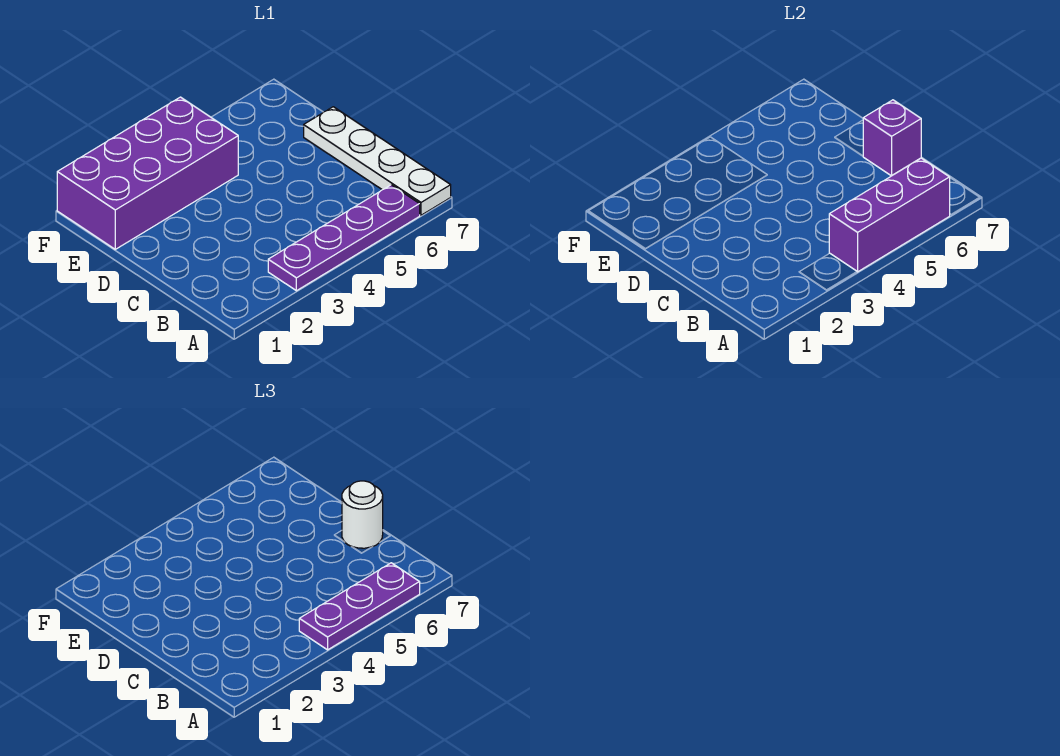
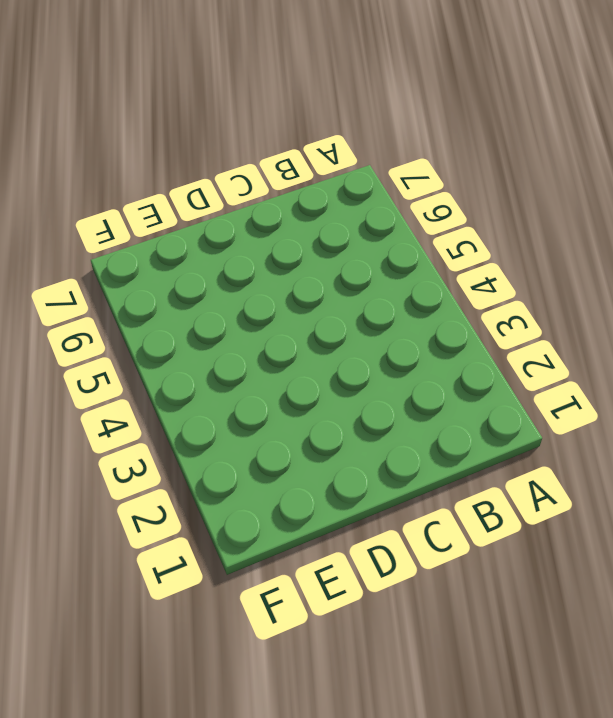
none -> purple plate A3:A6 level 1
none -> white plate A7:D7 level 1

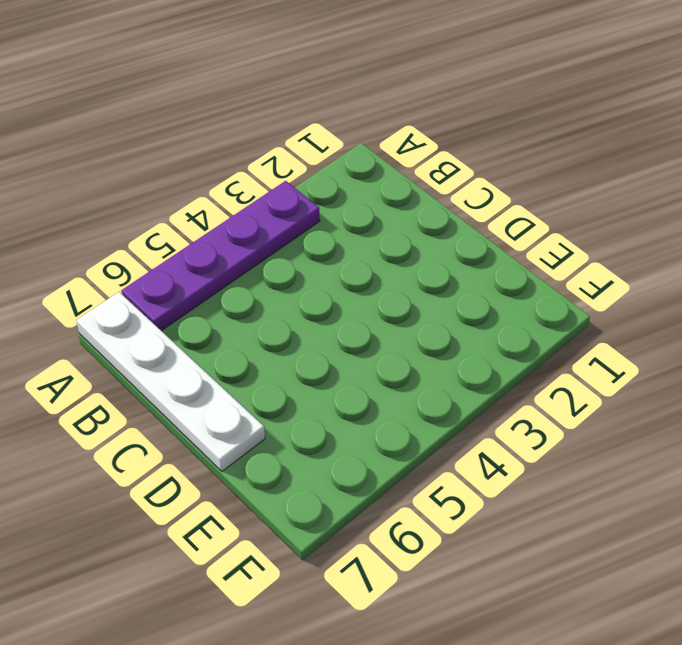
none -> purple brick E1:F4 level 1
none -> purple brick A4:A6 level 2

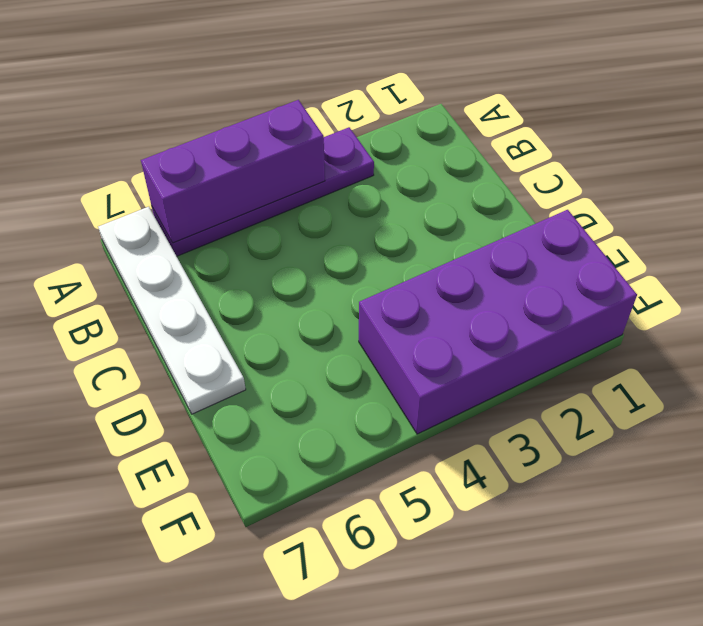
none -> purple brick C7 level 2
none -> purple plate A4:A6 level 3

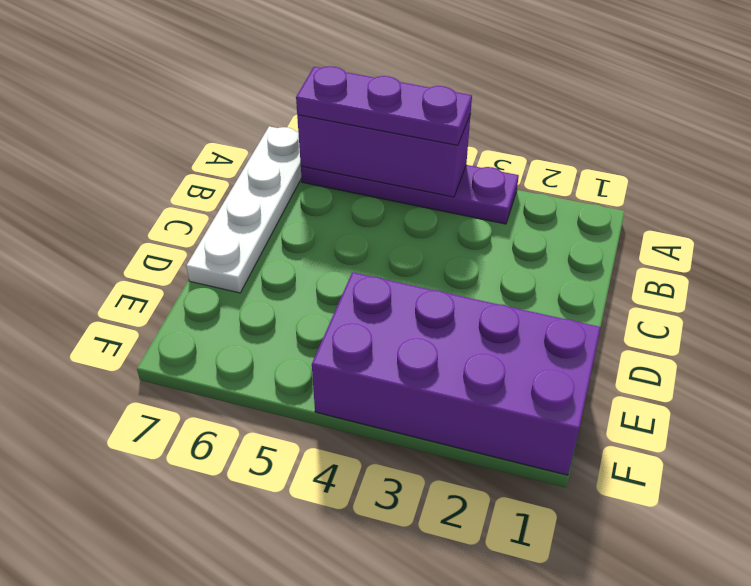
none -> purple brick C7 level 2
none -> white round brick C7 level 3

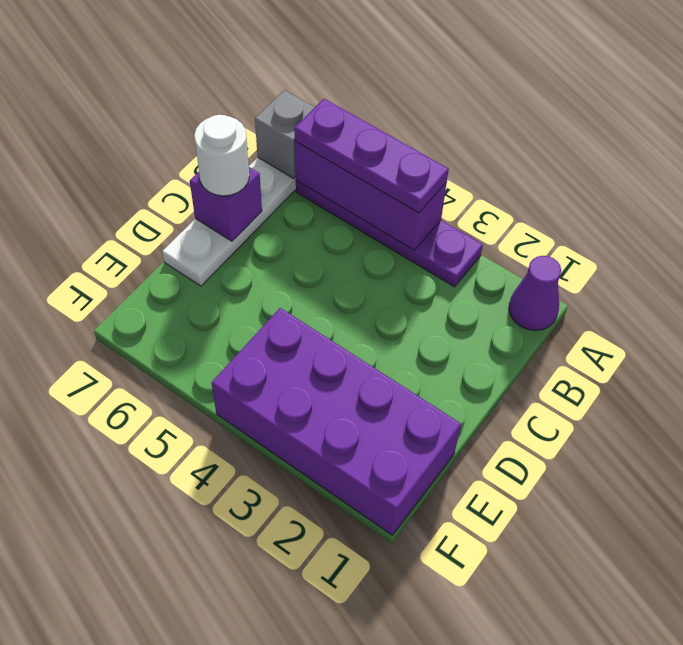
purple cone A1 level 1 -> none
grey brick A7 level 2 -> none

